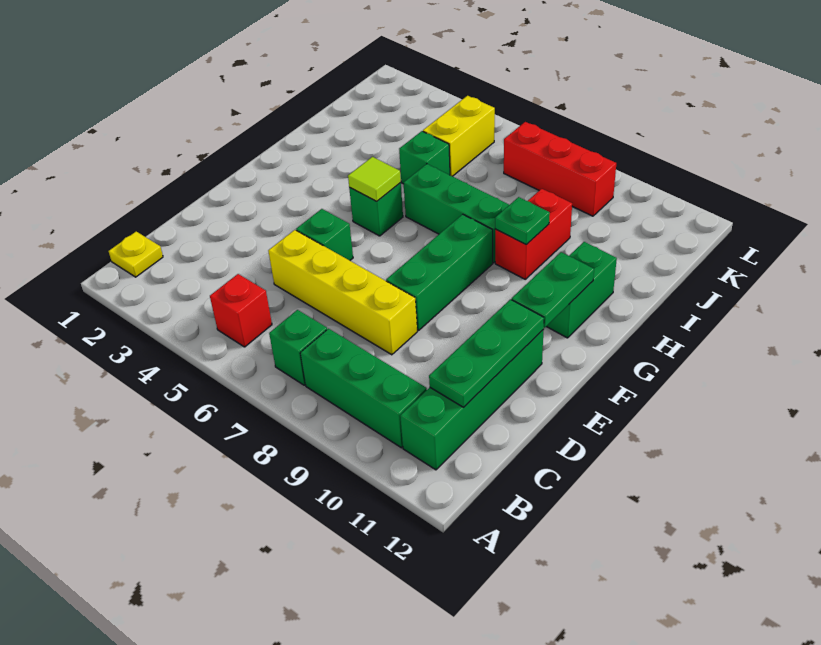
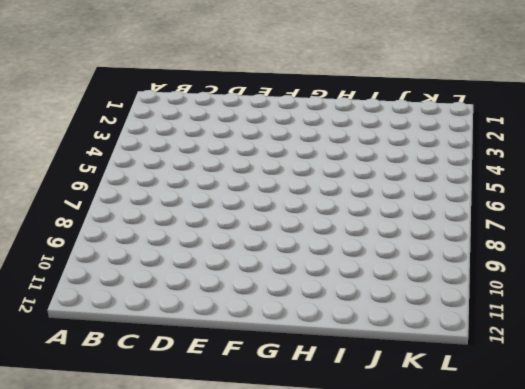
none -> yellow plate B1 level 1
none -> red brick B5 level 1
none -> green brick B7 level 1

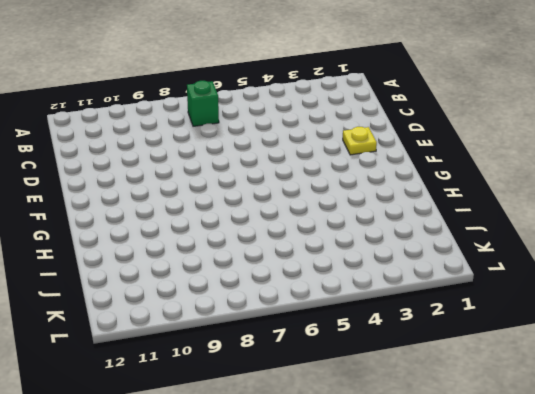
yellow plate E2 level 1 -> yellow plate B1 level 1
none -> red brick B5 level 1
none -> green brick B8:B10 level 1
none -> green brick B11:E11 level 1

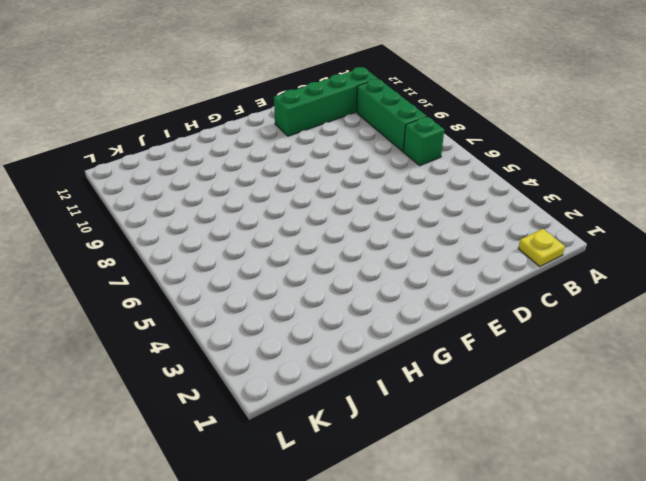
none -> red brick B5 level 1
none -> yellow brick D5:D8 level 1
none -> green brick E5 level 1

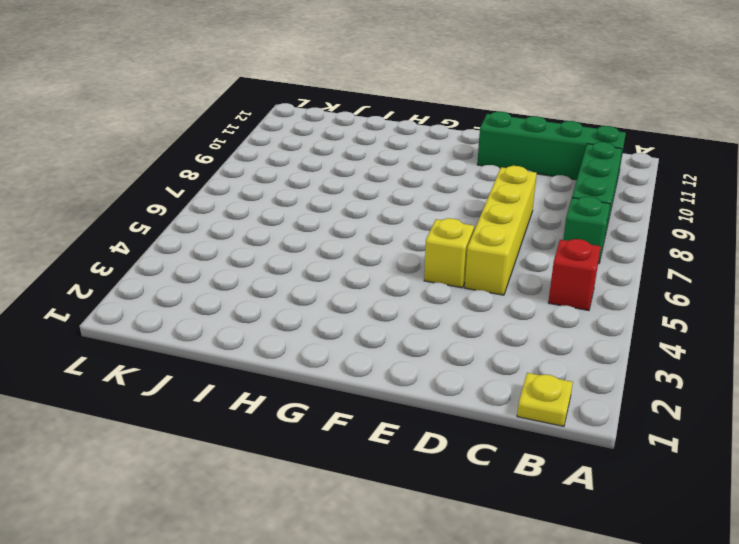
yellow brick E5 level 1 -> green brick E5 level 1
none -> green brick E8:G8 level 1
none -> green brick G5 level 1
none -> green brick G11:H11 level 1

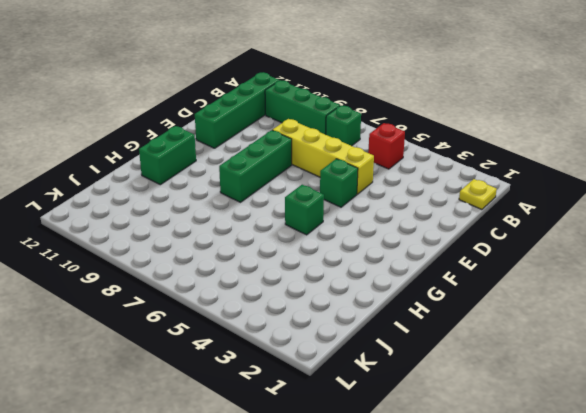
none -> green brick H6:H8 level 1
none -> red brick H9:I9 level 1
none -> green brick I5 level 1

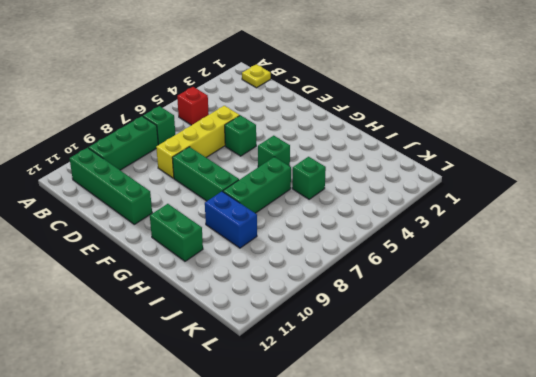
blue brick H9:I9 level 1 -> red brick H9:I9 level 1
none -> yellow brick J5:K5 level 1
none -> red brick K7:K9 level 1
none -> green plate C11:E11 level 2

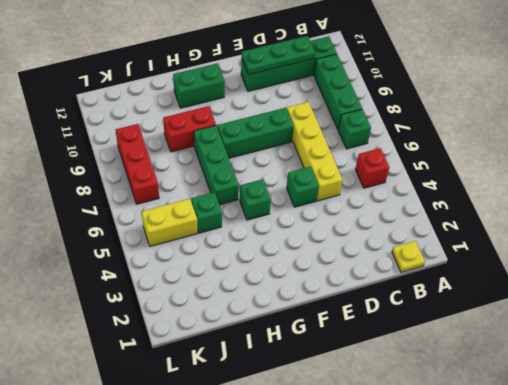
none -> green plate F11:G11 level 2
none -> lime tile G5 level 2
none -> green plate H9 level 2

